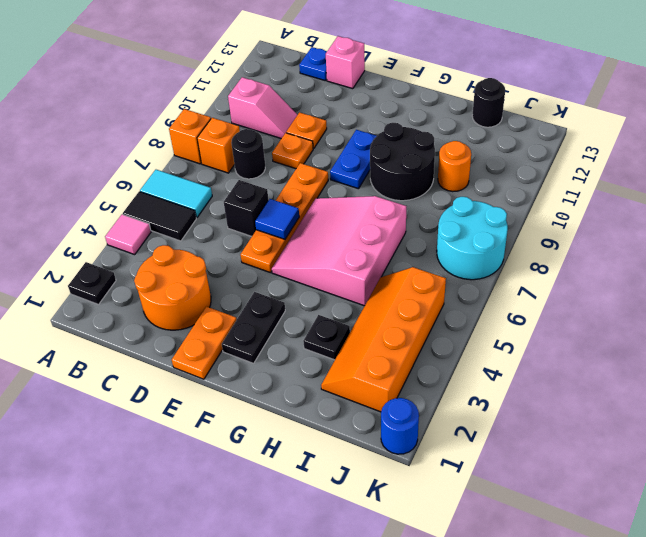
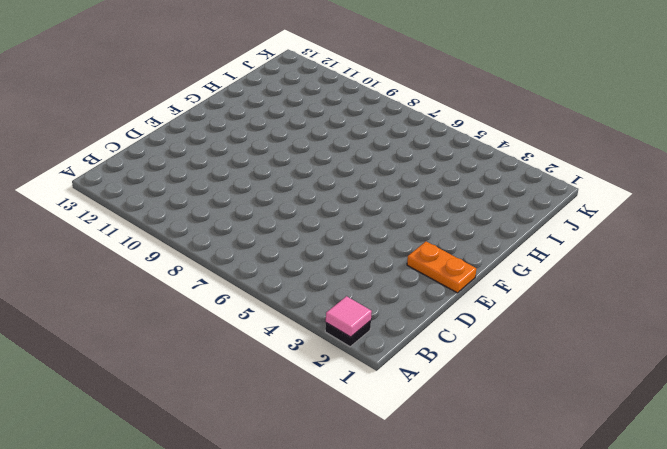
pink tile A2 level 2 -> pink tile A4 level 1
none -> black tile A5:B5 level 1
none -> cyan tile A6:B6 level 1
none -> orange brick A8 level 1

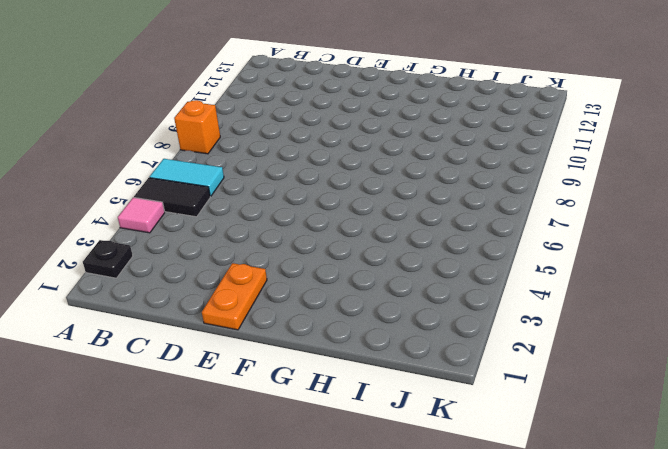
none -> orange brick B8 level 1
none -> pink slope B10:C10 level 1 top B
none -> orange round brick C2:D3 level 1

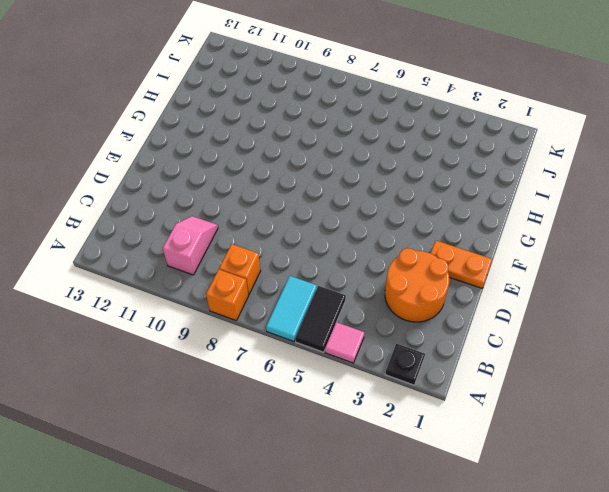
none -> black round brick C8 level 1
none -> blue plate C13 level 1
none -> black brick D6 level 1

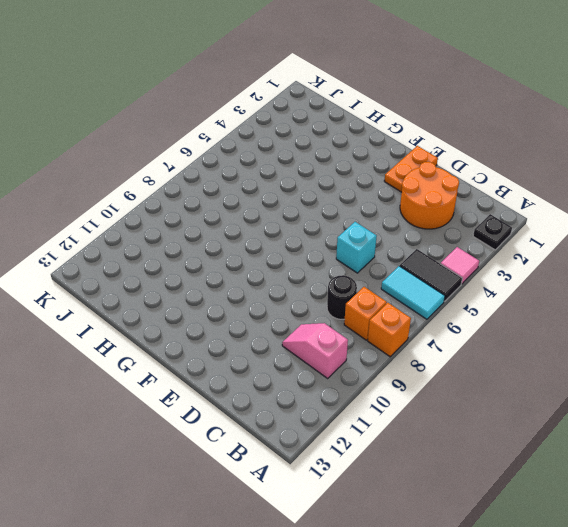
cyan brick D6 level 1 -> black brick D6 level 1
none -> blue plate C13 level 1
none -> orange plate D9 level 1
none -> orange plate D10 level 1

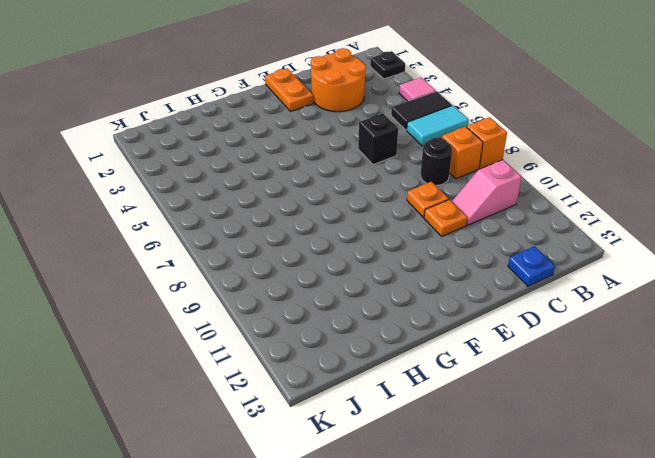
none -> pink brick D13 level 1
none -> orange plate E5:E8 level 1
none -> black plate F2:F3 level 1

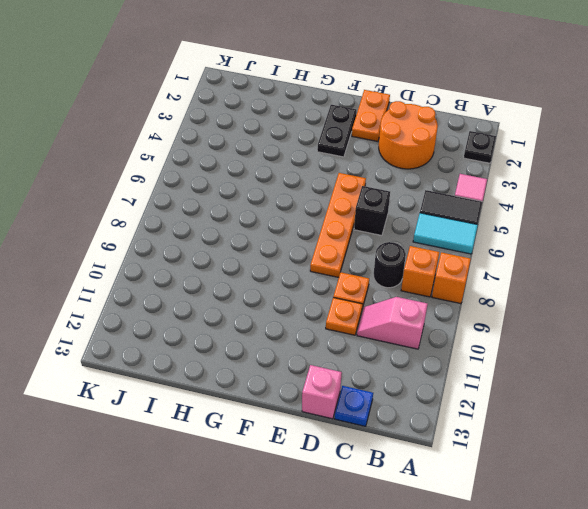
none -> pink slope F5:H7 level 1 top H
none -> blue plate F9:F10 level 1
none -> black round brick G9:H10 level 1

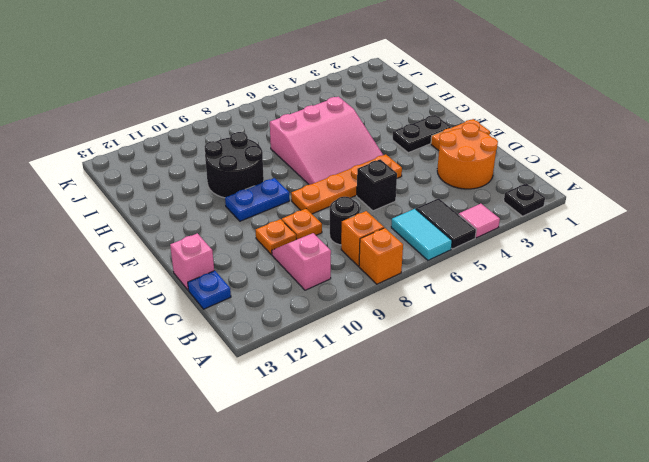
none -> black plate H3 level 1
none -> orange slope I2:J5 level 1 top J
none -> orange round brick I10 level 1

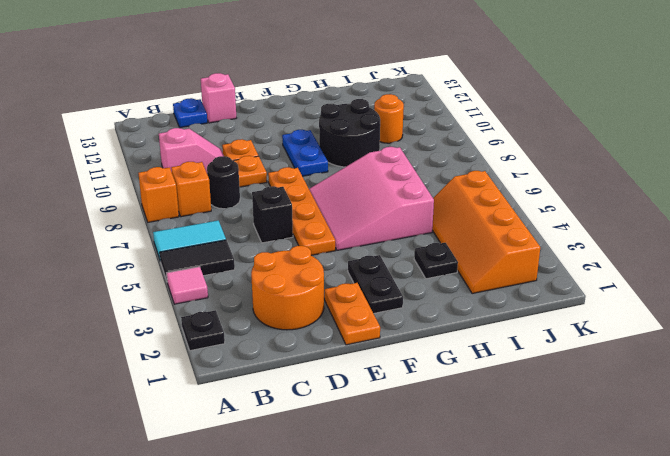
none -> black round brick I13 level 1
none -> cyan round brick J7:K8 level 1
none -> blue round brick K1 level 1

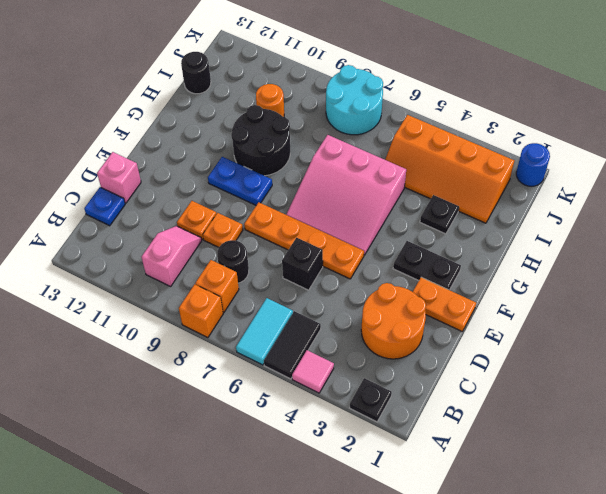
none -> blue tile E6 level 2

